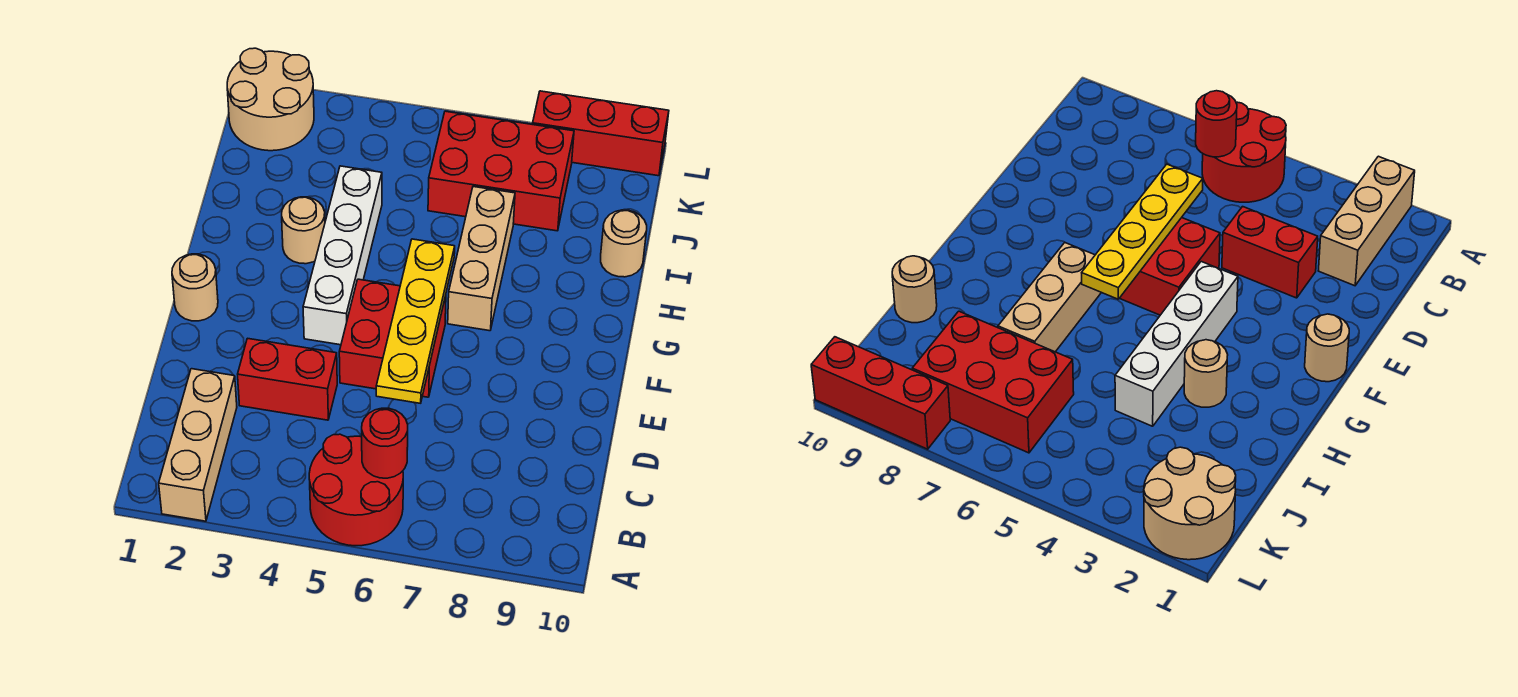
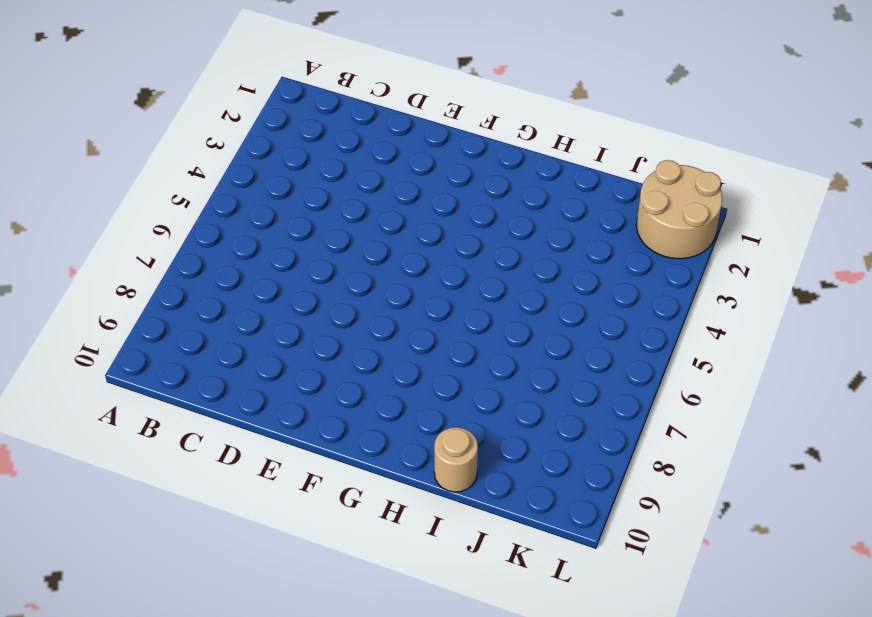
none -> tan brick A2:C2 level 1
none -> red round brick A5:B6 level 1
none -> red brick D3:D4 level 1

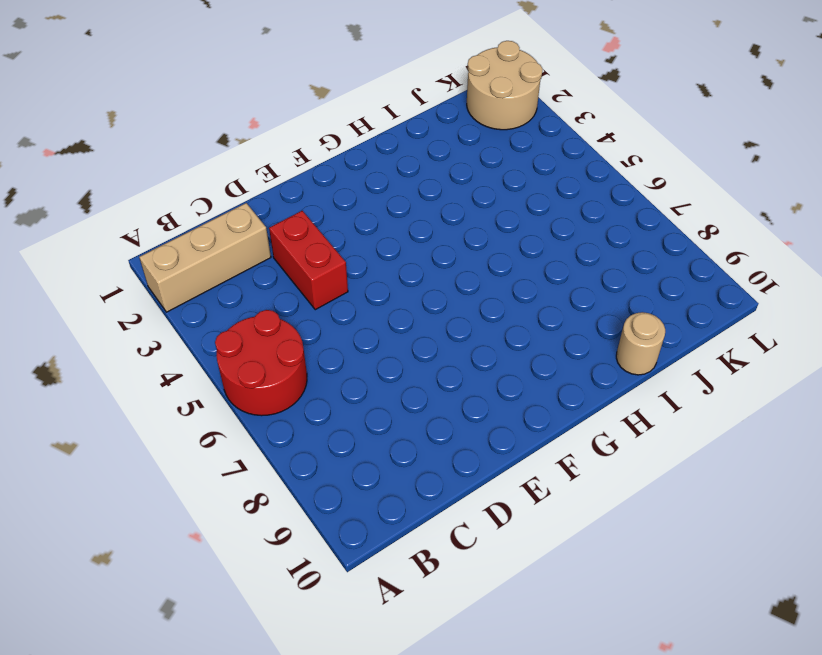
none -> red brick E5:F6 level 1
none -> tan round brick F1 level 1
none -> white brick F4:I4 level 1

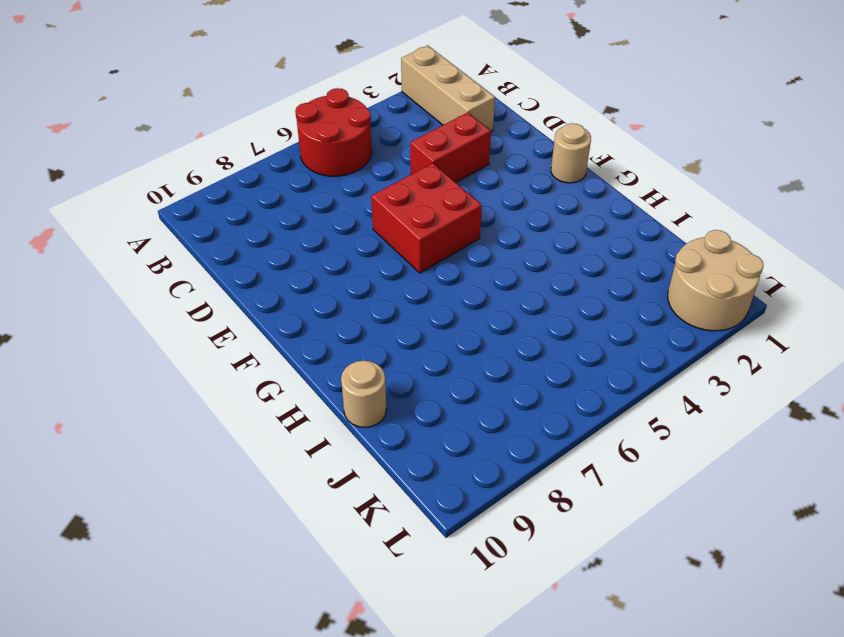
none -> white brick F4:I4 level 1
none -> tan brick G7:I7 level 1
none -> tan round brick H3 level 1

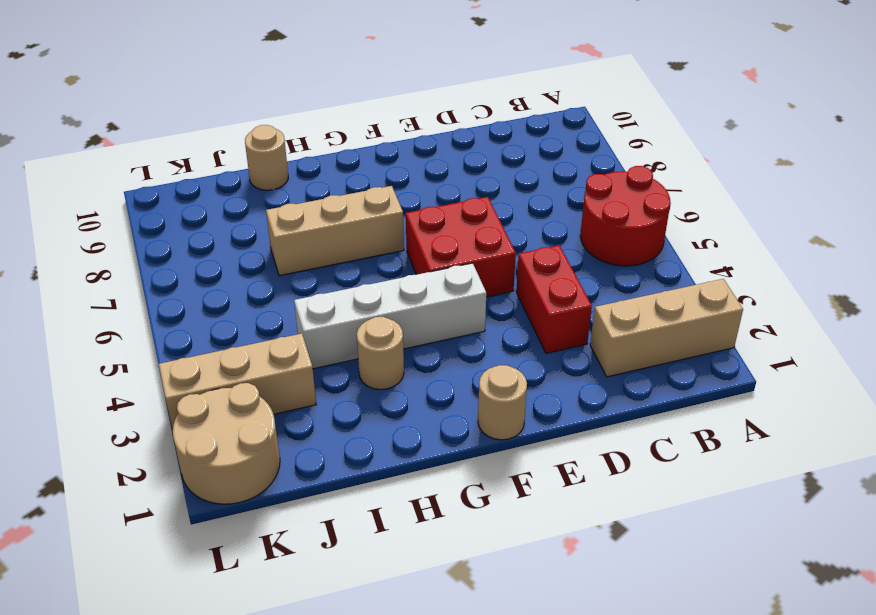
tan brick J3:L3 level 1 -> none
none -> red brick J6:K8 level 1
none -> red brick L8:L10 level 1
none -> red round brick B6 level 2

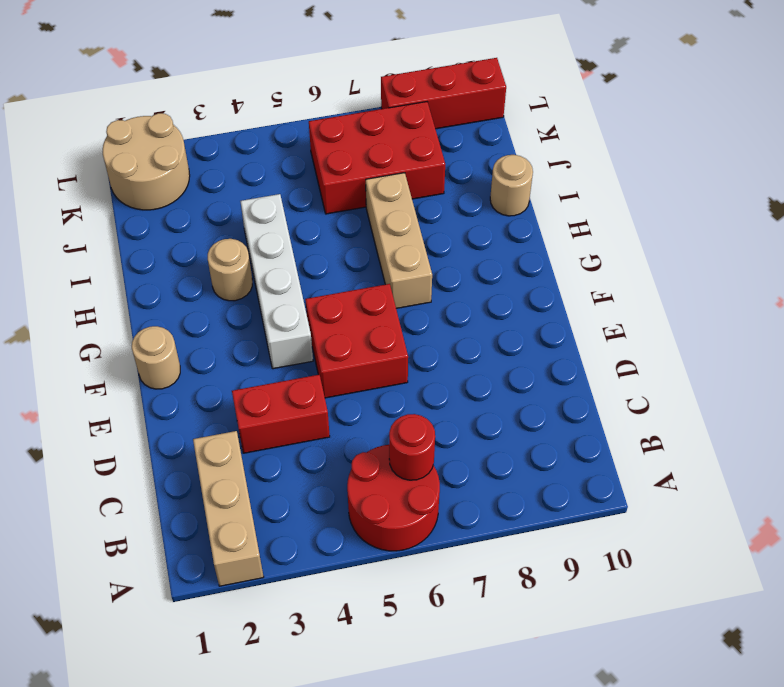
none -> yellow plate D6:G6 level 2

